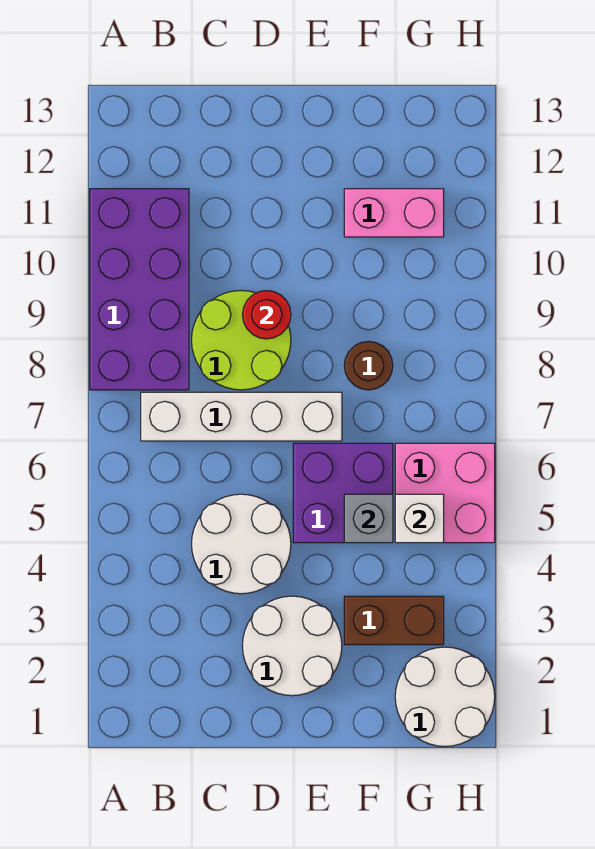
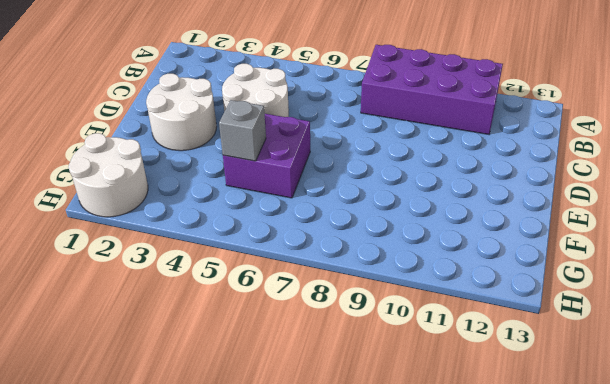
none -> white brick B7:E7 level 1
none -> lime round brick C8:D9 level 1
none -> brown brick F3:G3 level 1

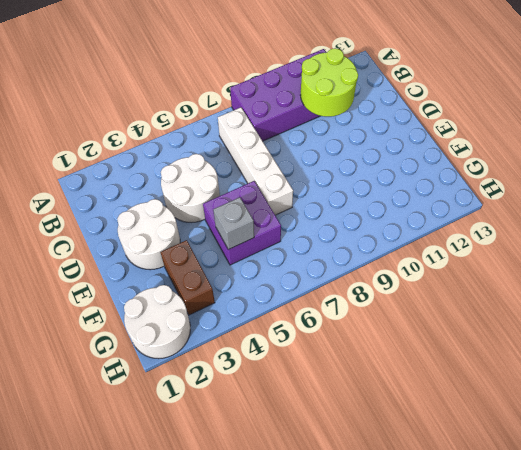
lime round brick B10:C11 level 2 -> lime round brick C8:D9 level 1
none -> brown round brick F8 level 1
none -> pink brick F11:G11 level 1
none -> pink brick G5:H6 level 1

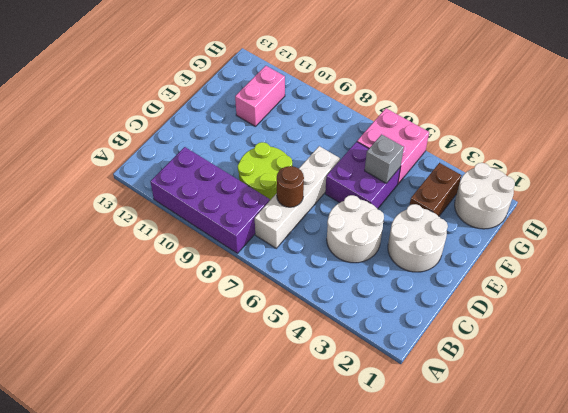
brown round brick C7 level 2 -> brown round brick F8 level 1
none -> red round brick D9 level 2
none -> white brick G5 level 2

